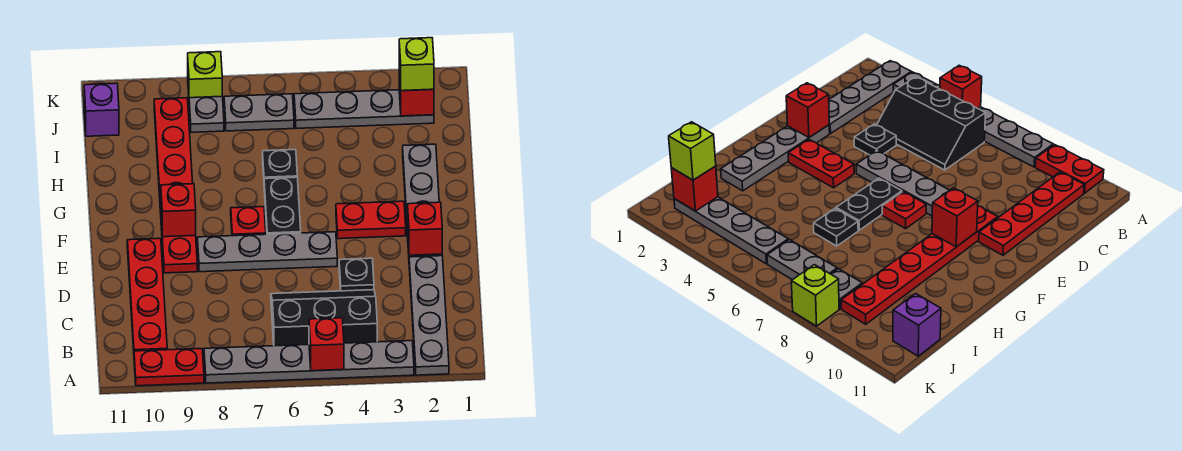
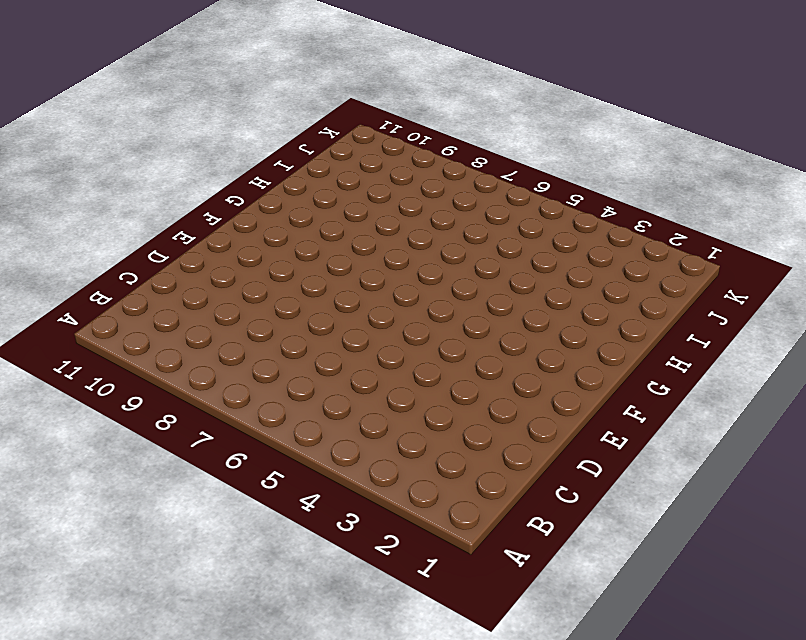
none -> grey plate A2:D2 level 1
none -> grey plate A3:A8 level 1
none -> red plate A9:A10 level 1

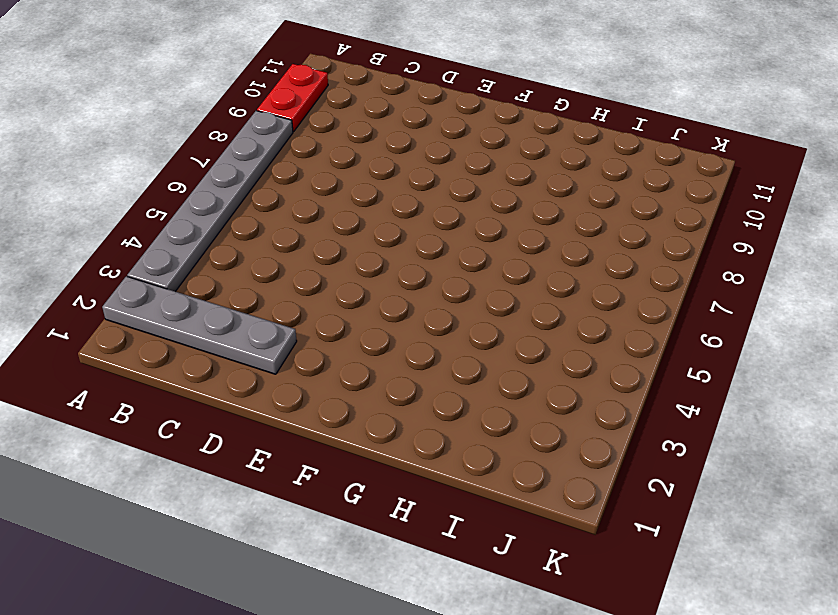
none -> black slope B4:C6 level 1 top B
none -> red plate B10:E10 level 1
none -> black plate D4 level 1

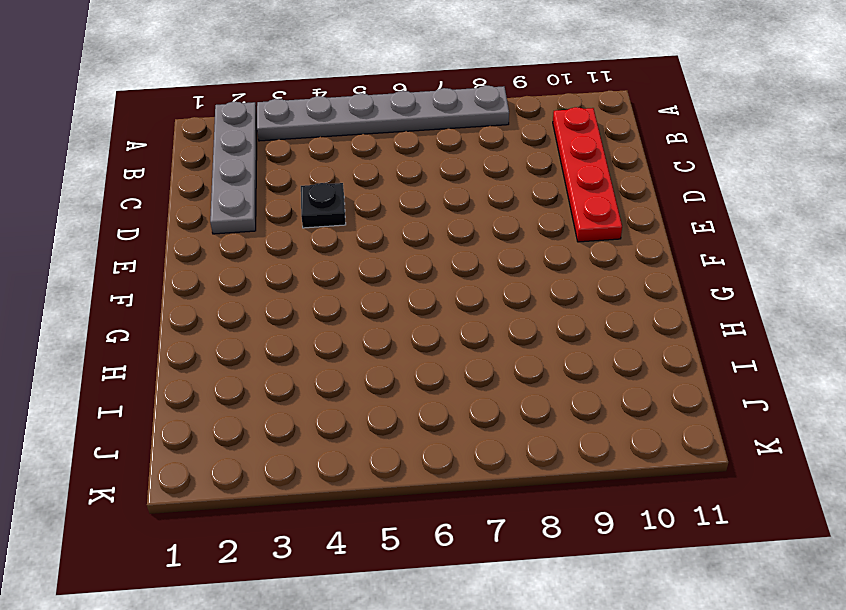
none -> red plate A9:A10 level 1
none -> black slope B4:C6 level 1 top B
none -> grey plate E2:H2 level 1

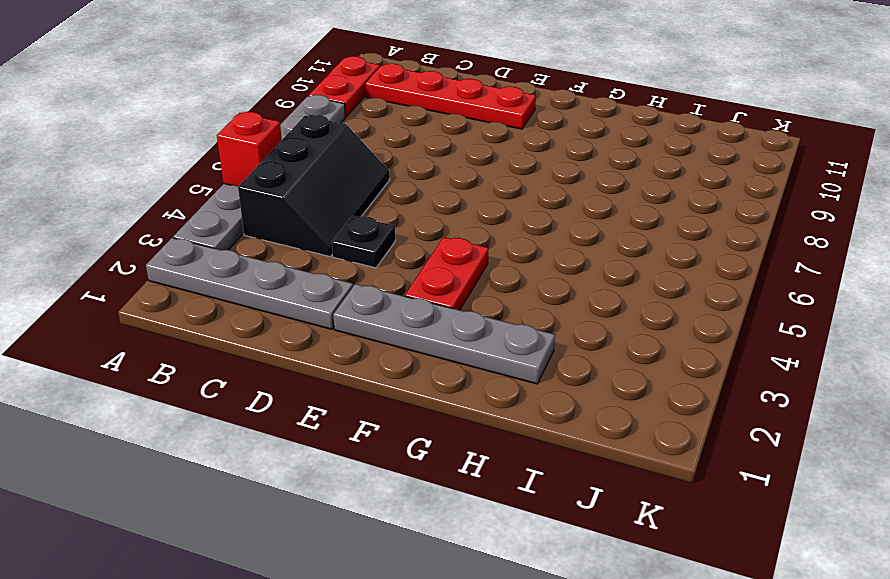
none -> grey plate E5:E8 level 1
none -> red plate E9:J9 level 1
none -> black plate F6:G6 level 1

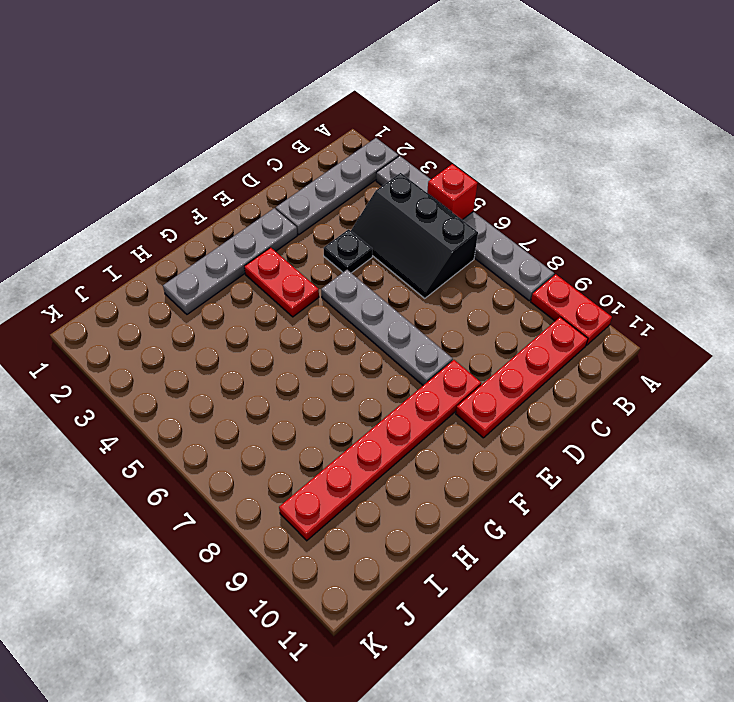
none -> black plate F6:G6 level 1
none -> red plate F7 level 1
none -> black plate H6 level 1

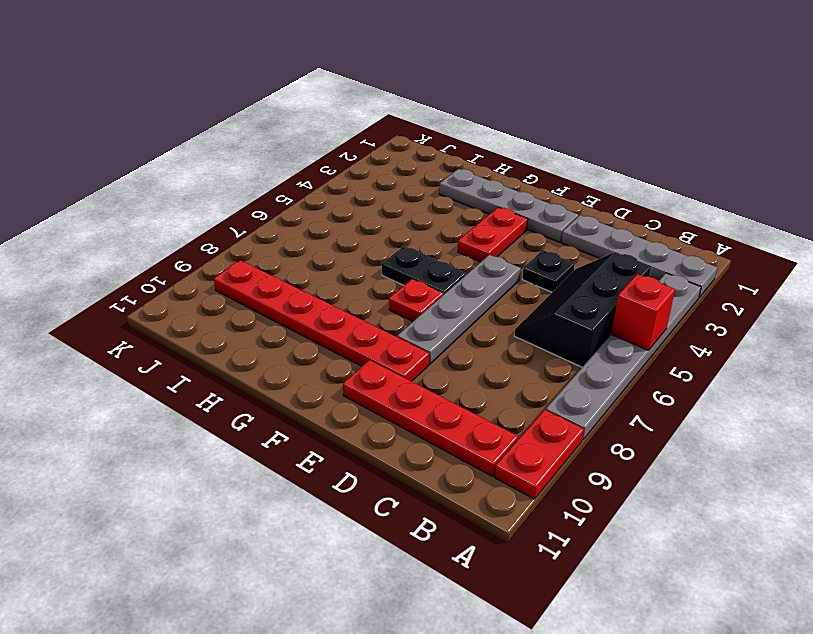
none -> black plate H6 level 1
none -> grey plate J2:J5 level 1
none -> grey plate J6:J7 level 1

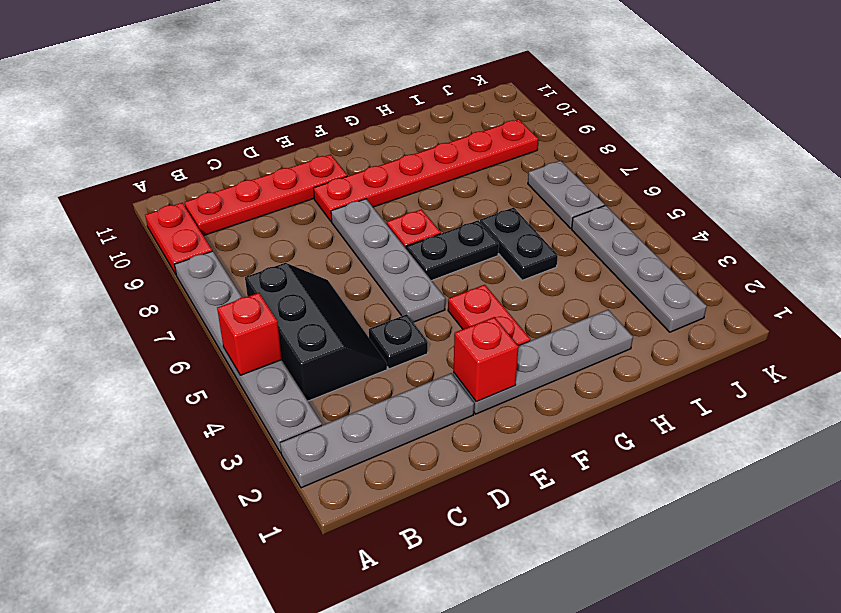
black plate H5:H6 level 1 -> black plate H6 level 1
none -> grey plate J8 level 1
none -> purple brick J11 level 1
none -> lime brick K8 level 1

